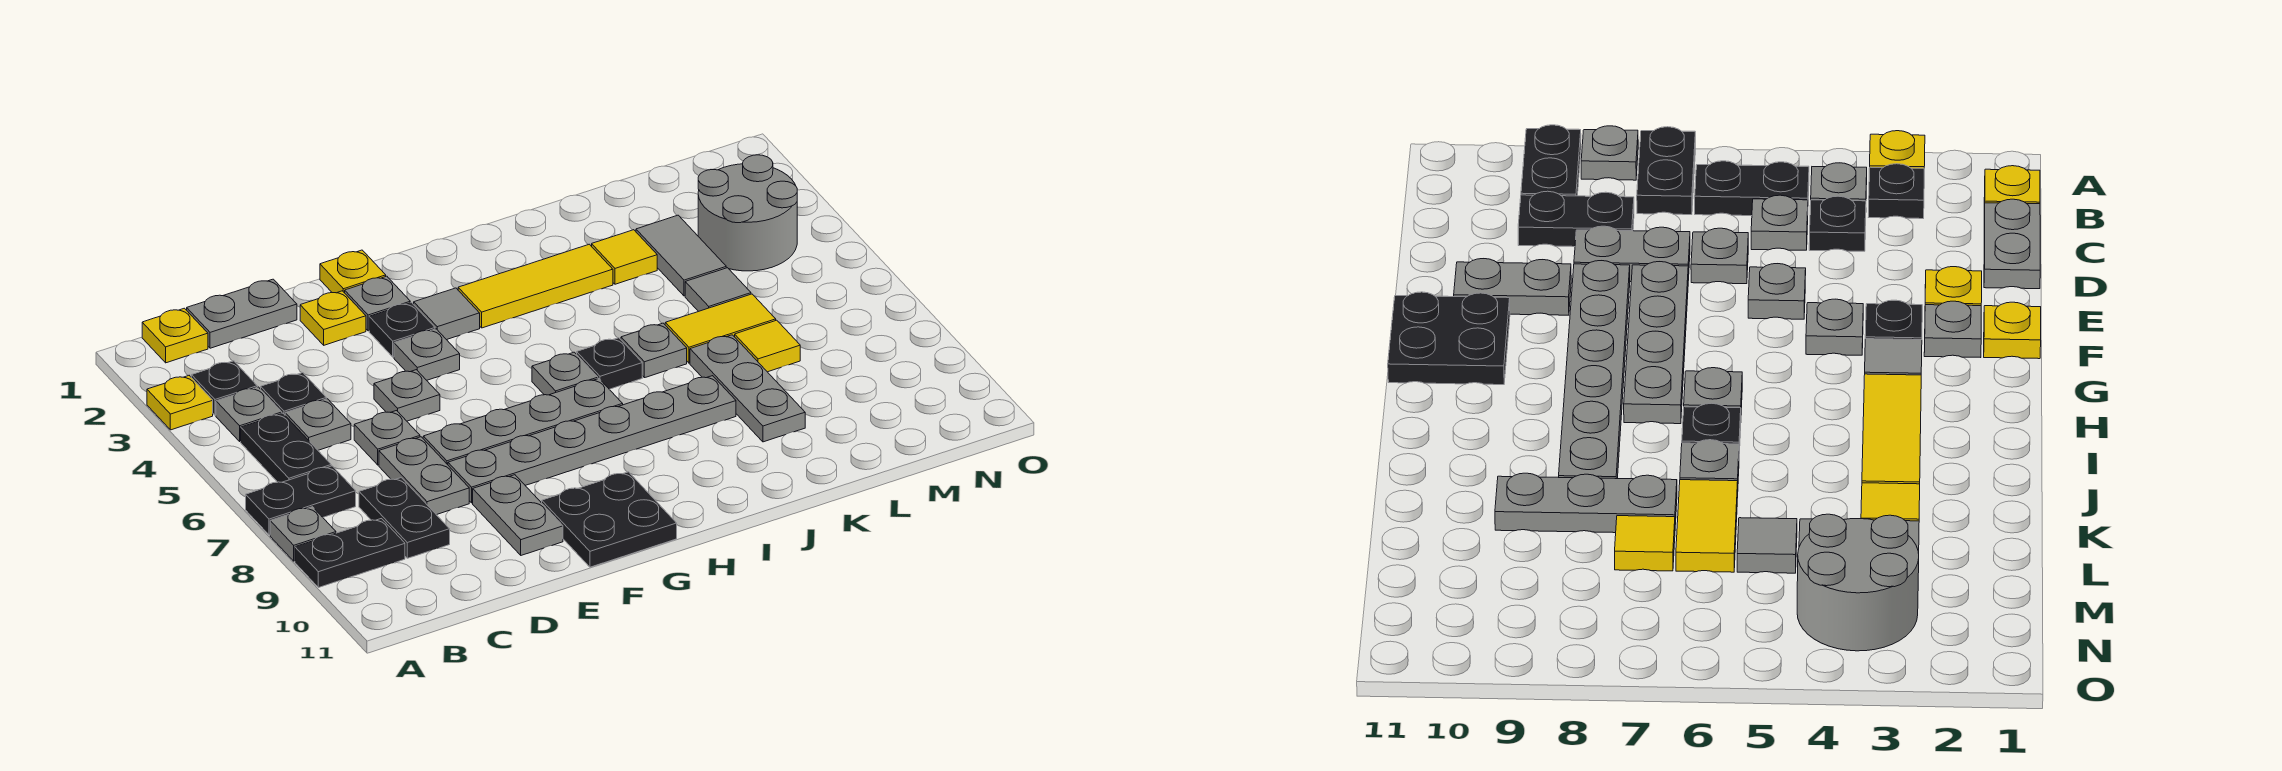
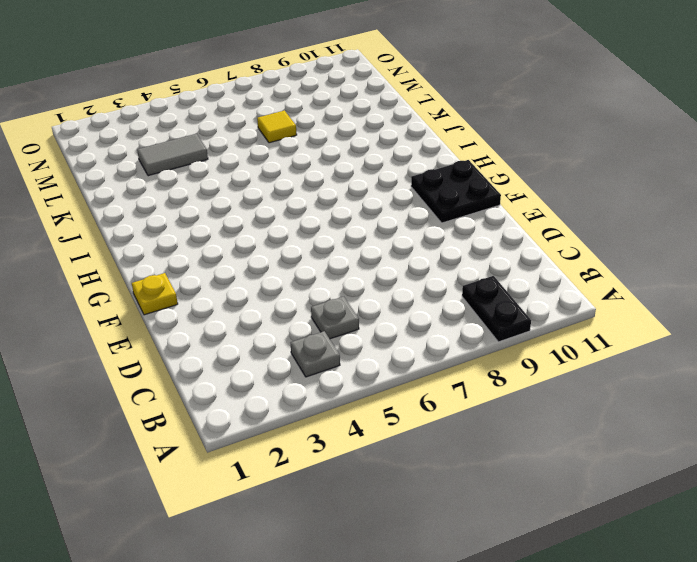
none -> yellow plate A3 level 1
none -> black plate A7:B7 level 1
none -> grey plate A8 level 1
none -> yellow plate B1 level 1

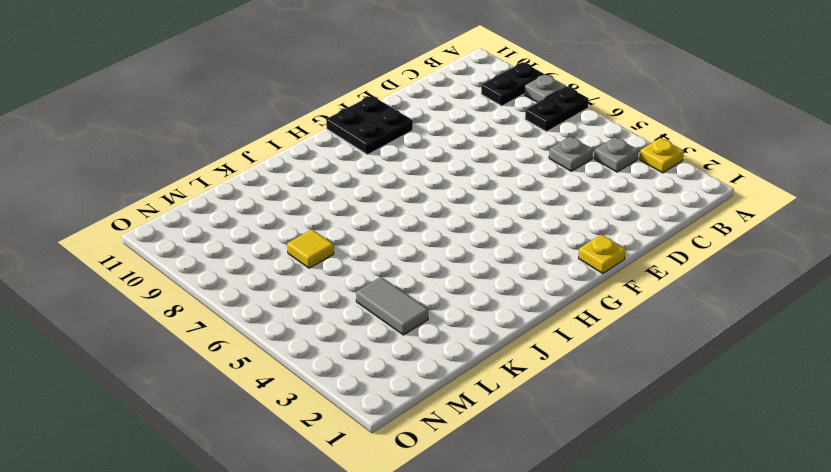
none -> yellow plate B1 level 1
none -> black plate B3 level 1
none -> black plate B5:B6 level 1
none -> grey plate C1:D1 level 1

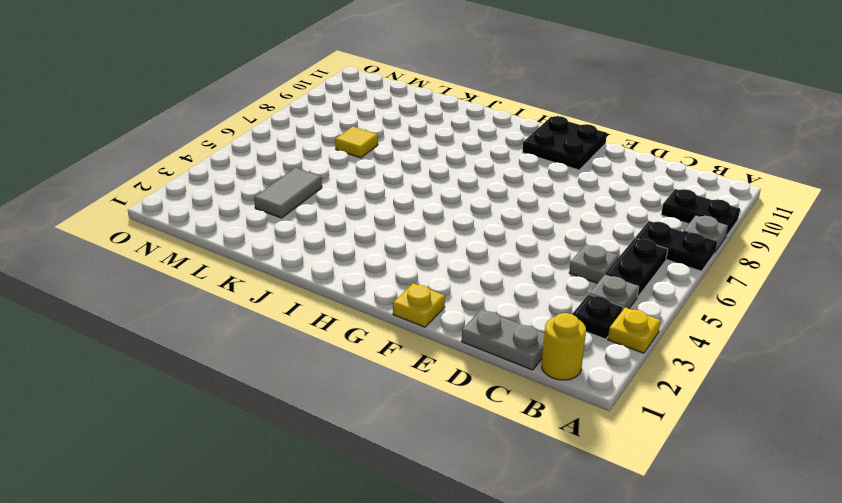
yellow round brick B1 level 1 -> yellow plate B1 level 1
none -> black plate C4 level 1
none -> black plate C8:C9 level 1
none -> grey plate D6 level 1
none -> grey plate D7:D8 level 1

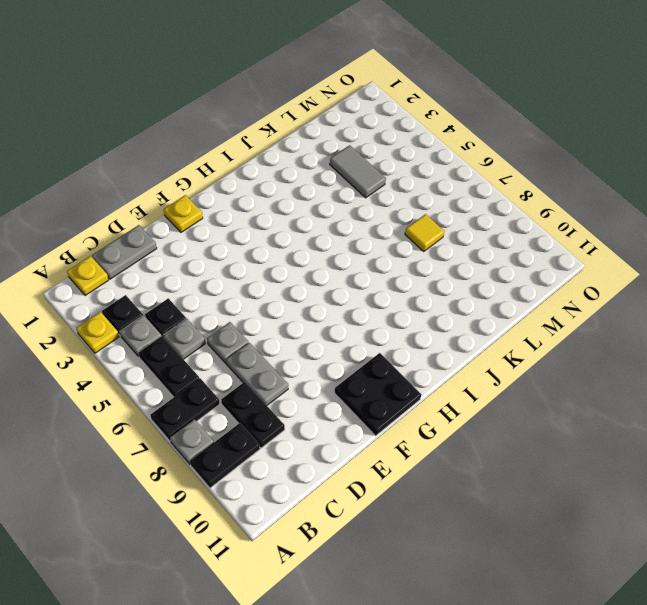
none -> yellow plate E2 level 1
none -> grey plate E5 level 1
none -> grey plate E7:H7 level 1
none -> grey plate E8:J8 level 1

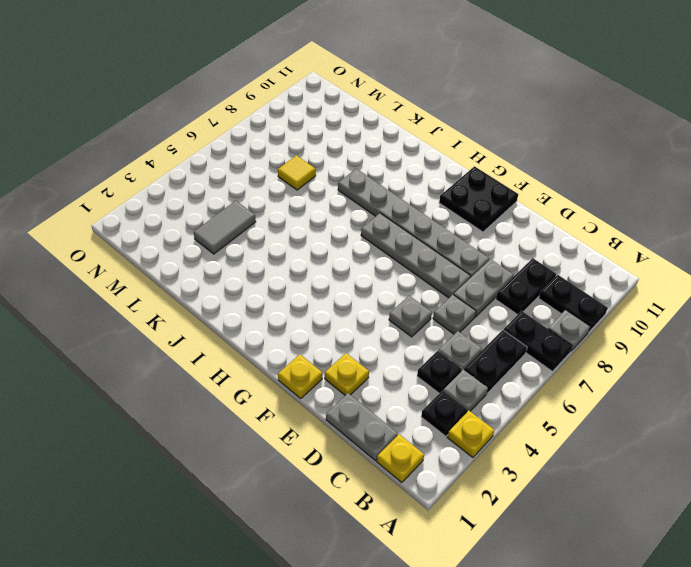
none -> grey plate E9:E10 level 1
none -> grey plate F2 level 1
none -> black plate F3 level 1
none -> grey plate F4 level 1

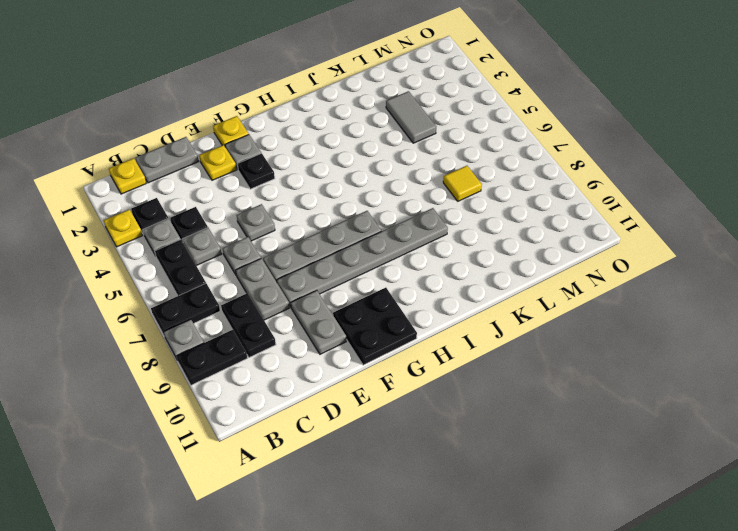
none -> grey plate F4 level 1
none -> grey tile G3 level 1
none -> yellow tile H3:J3 level 1
none -> grey plate H6 level 1

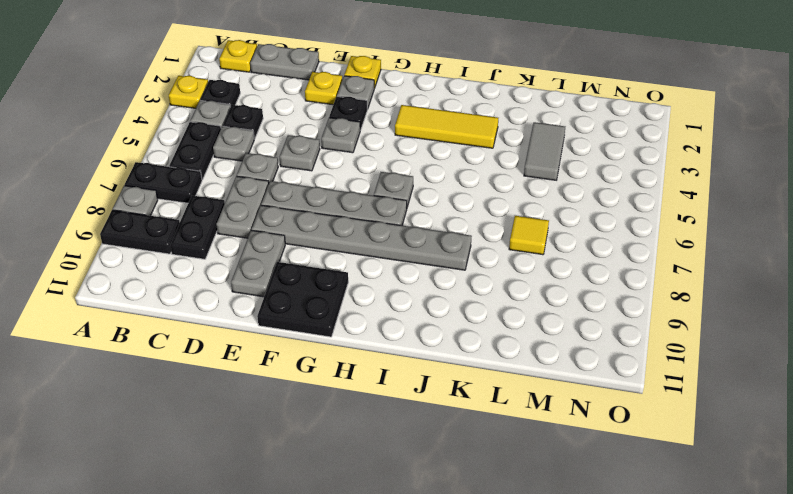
none -> grey tile G3 level 1
none -> black plate I6 level 1
none -> grey plate J6 level 1
none -> yellow tile K3 level 1

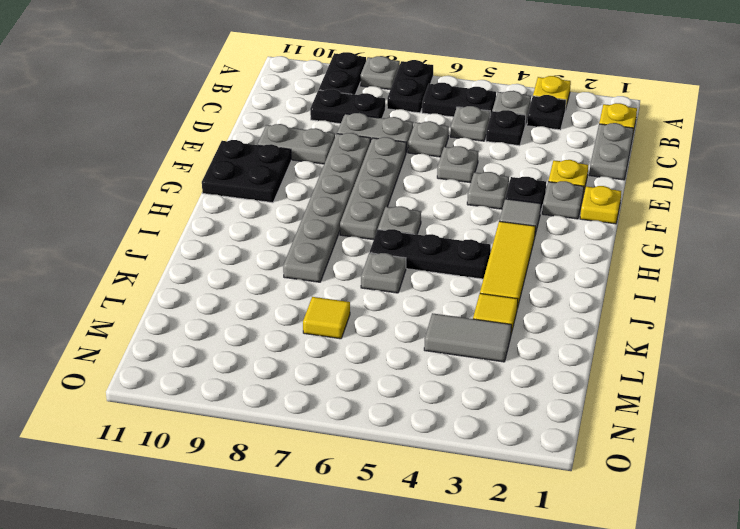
black plate I4:I6 level 1 -> black plate I6 level 1
none -> yellow tile K6:L6 level 1
none -> grey plate K7:K9 level 1
none -> grey tile L5 level 1
none -> grey round brick M3:N4 level 1

